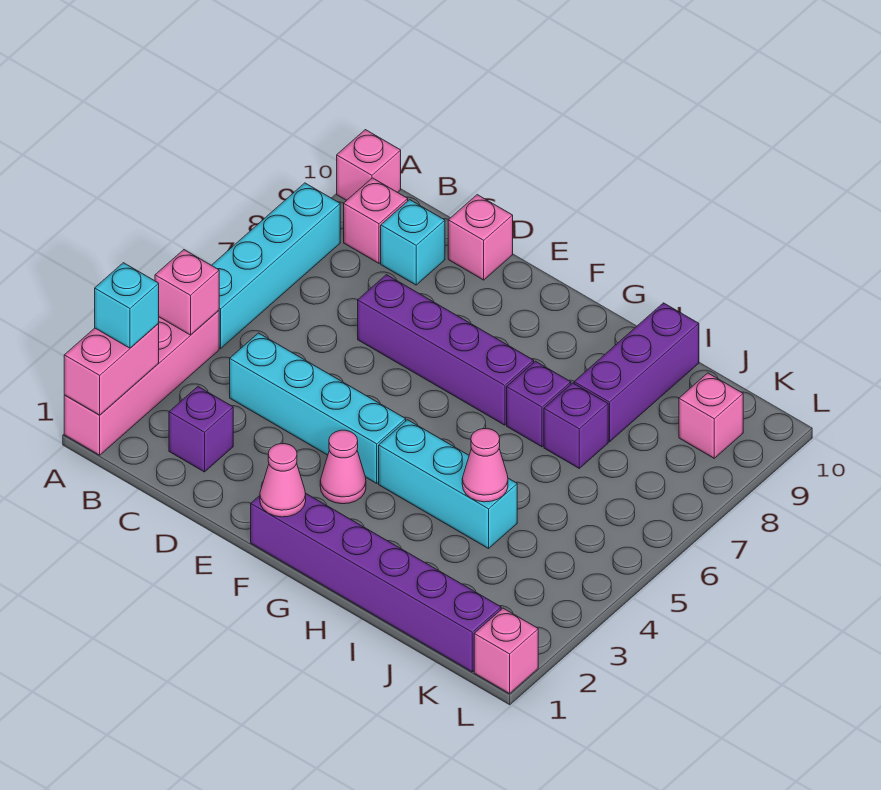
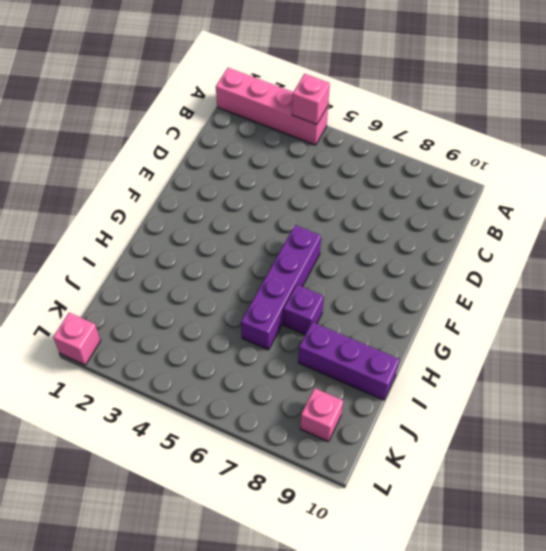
purple brick F6:I6 level 1 -> purple brick D7:G7 level 1
none -> cyan brick A5:A8 level 1
none -> pink brick A10 level 1
none -> pink brick B9 level 1

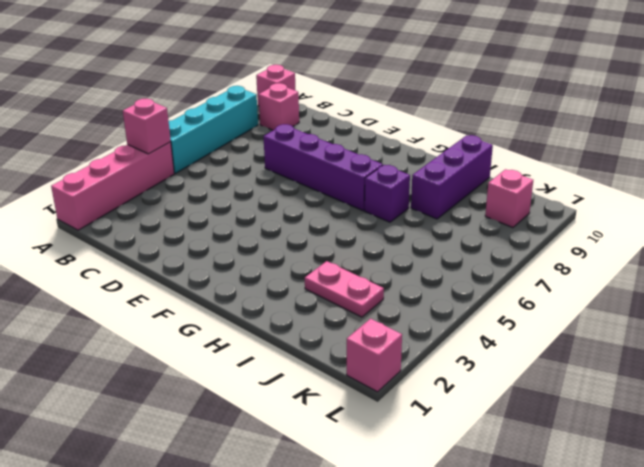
pink plate I3:J3 level 1 -> none
none -> purple brick C2 level 1
none -> cyan brick C4:F4 level 1
none -> cyan brick C9 level 1

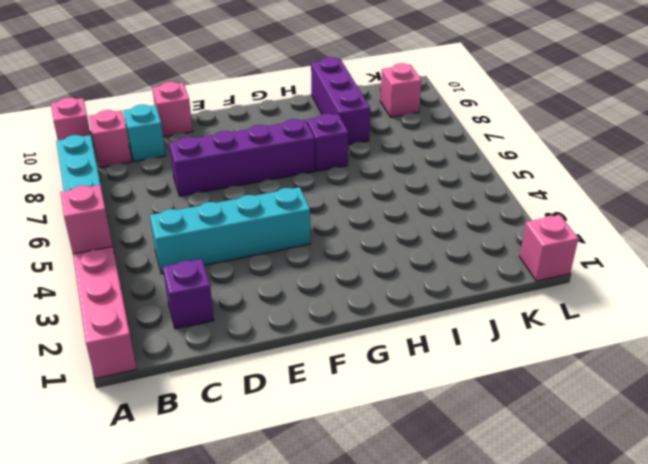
none -> purple brick F1:K1 level 1
none -> pink cone F3 level 1
none -> cyan brick G4:I4 level 1

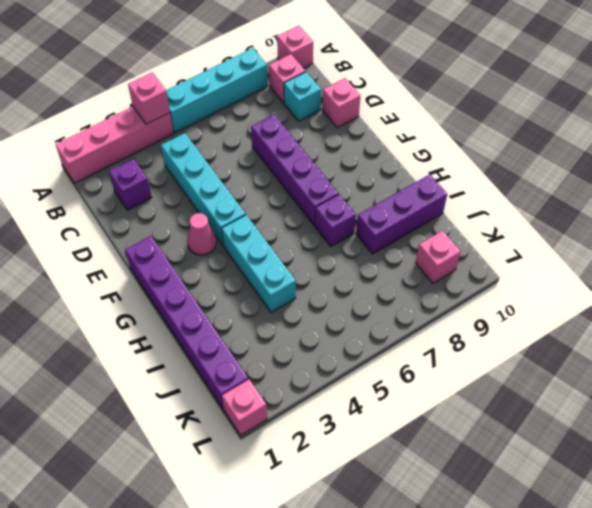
none -> purple brick I7 level 1
none -> pink brick A1:A2 level 2
none -> pink cone F1 level 2

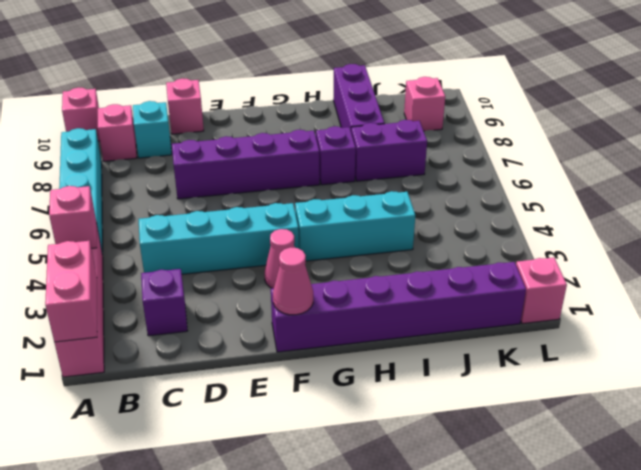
purple brick I7:J7 level 1 -> purple brick I7 level 1
none -> pink cone I4 level 2
none -> cyan brick A2 level 3

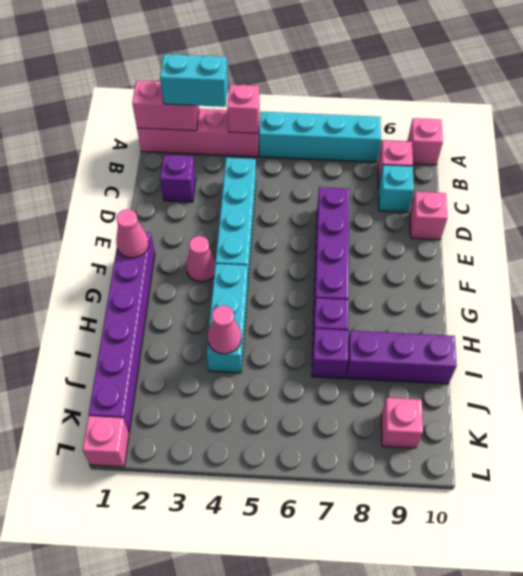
cyan brick A2:A3 level 3 -> cyan brick A2 level 3

